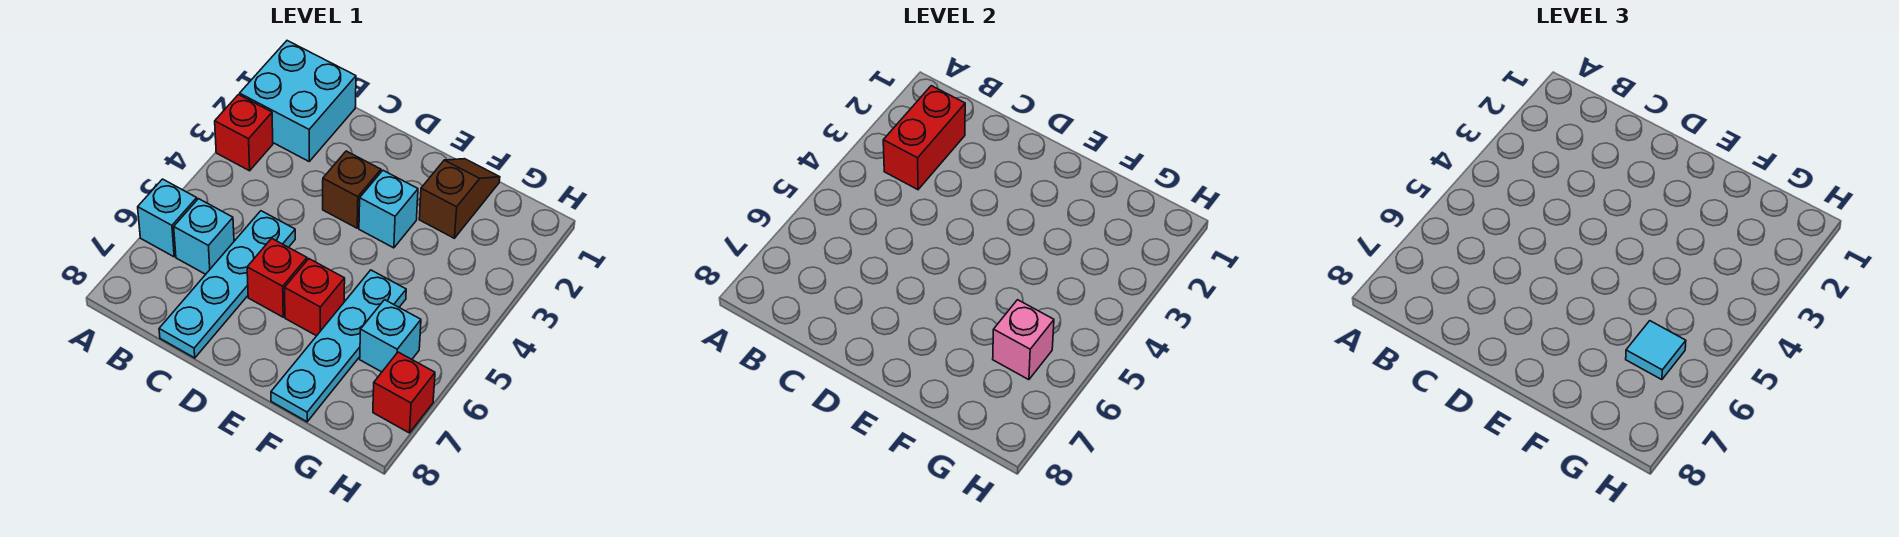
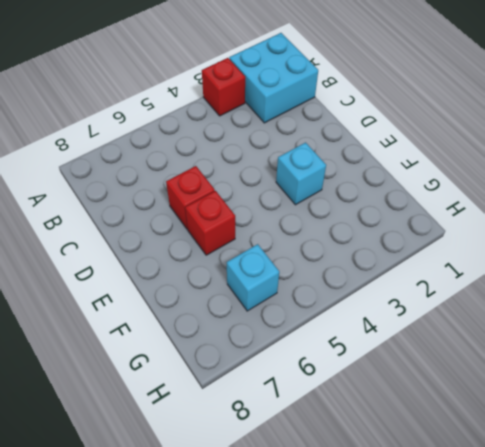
none -> cyan brick A6 level 1
none -> cyan brick B6 level 1
none -> cyan plate C5:C8 level 1

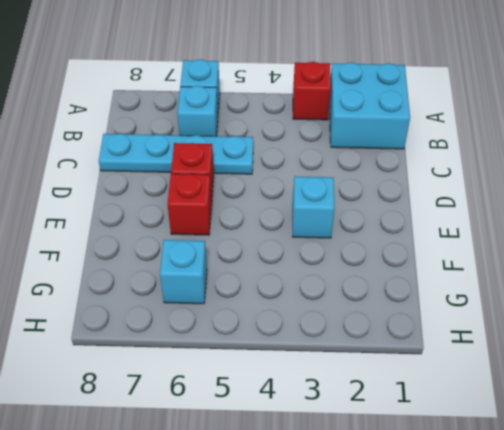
none -> brown brick D3 level 1
none -> brown slope F1:F2 level 1 top 2
none -> cyan plate F5:F8 level 1

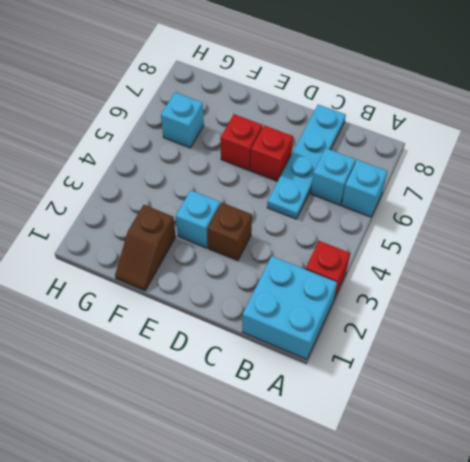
none -> cyan plate F5:F8 level 1
none -> red brick H7 level 1
none -> red brick B2:B3 level 2

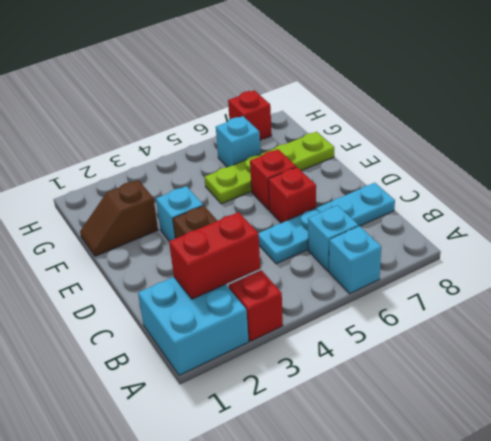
lime plate F5:F8 level 1 -> cyan plate F5:F8 level 1
none -> pink brick G6 level 2
none -> cyan tile G6 level 3

